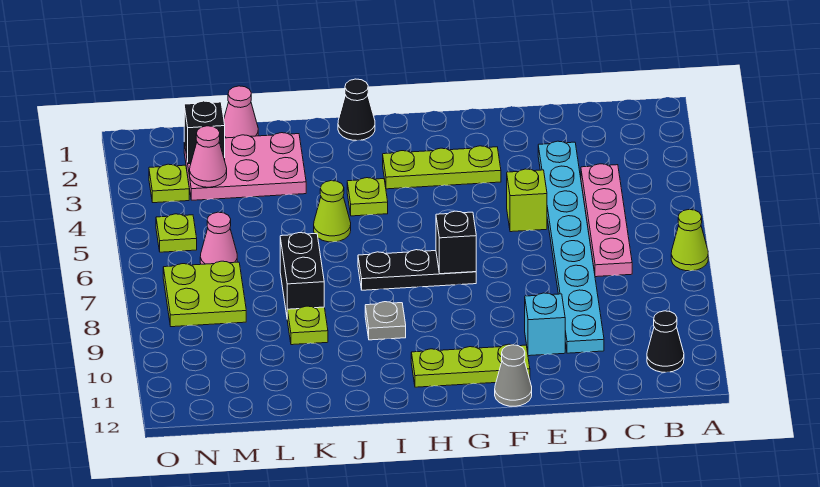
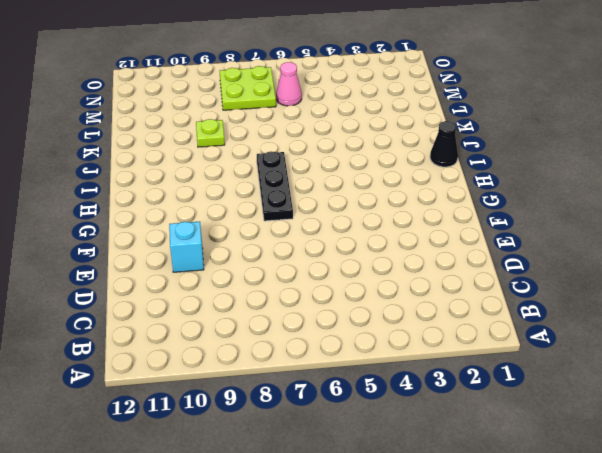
none -> lime cone A7 level 1
none -> black cone B11 level 1
none -> pink plate C4:C7 level 1

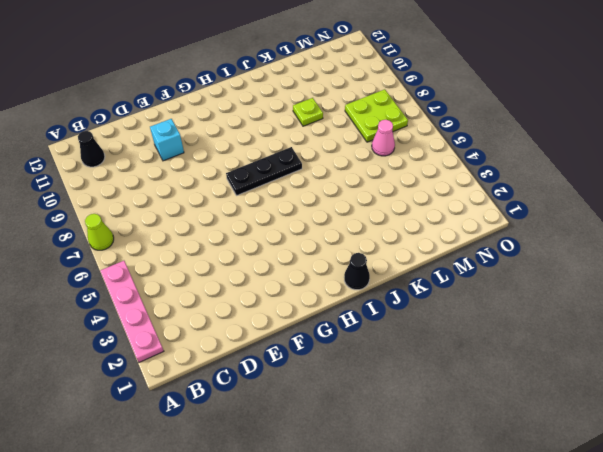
pink plate A2:A5 level 1 -> pink plate C4:C7 level 1
none -> cyan plate D3:D10 level 1
none -> lime brick E5 level 1
none -> lime plate F3:H3 level 1

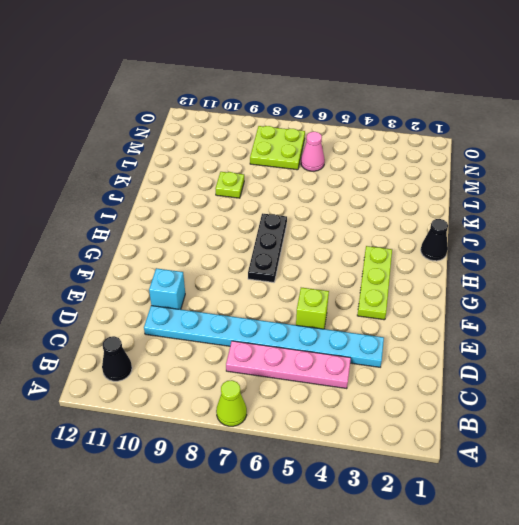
none -> lime plate F11:H11 level 1
none -> grey cone F12 level 1
none -> lime plate I4 level 1

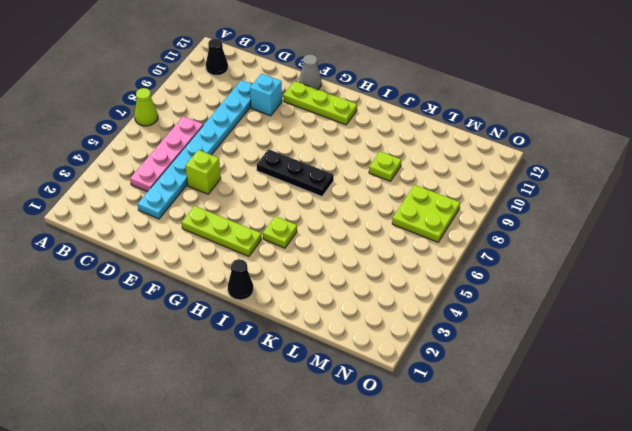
none -> grey plate I9 level 1
none -> lime cone J5 level 1
none -> pink plate K2:M3 level 1

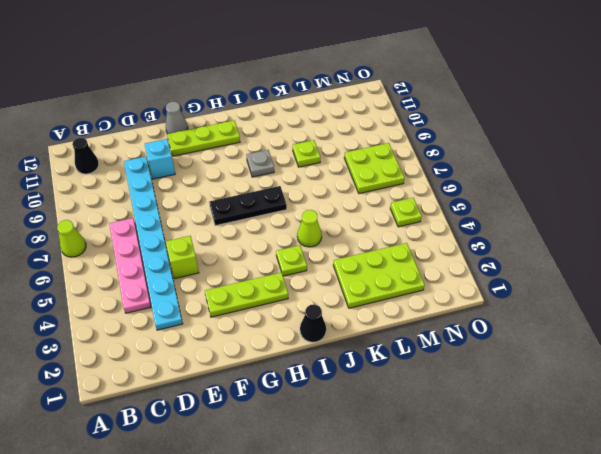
lime plate K2:M3 level 1 -> pink plate K2:M3 level 1
none -> black brick K7:K8 level 1
none -> pink cone L1 level 1
none -> pink cone M6 level 1

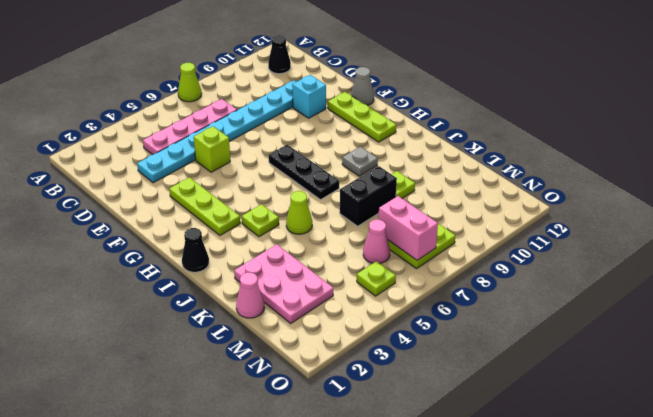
pink brick M7:N7 level 2 -> none
none -> lime plate N3 level 1
none -> black brick G7 level 2
none -> black brick M2 level 2

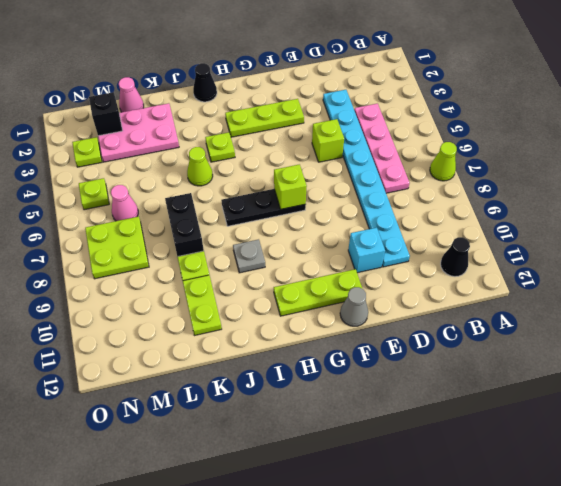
lime brick G7 level 2 -> black brick G7 level 2
lime plate K10:K11 level 1 -> none
none -> pink cone M3 level 2

